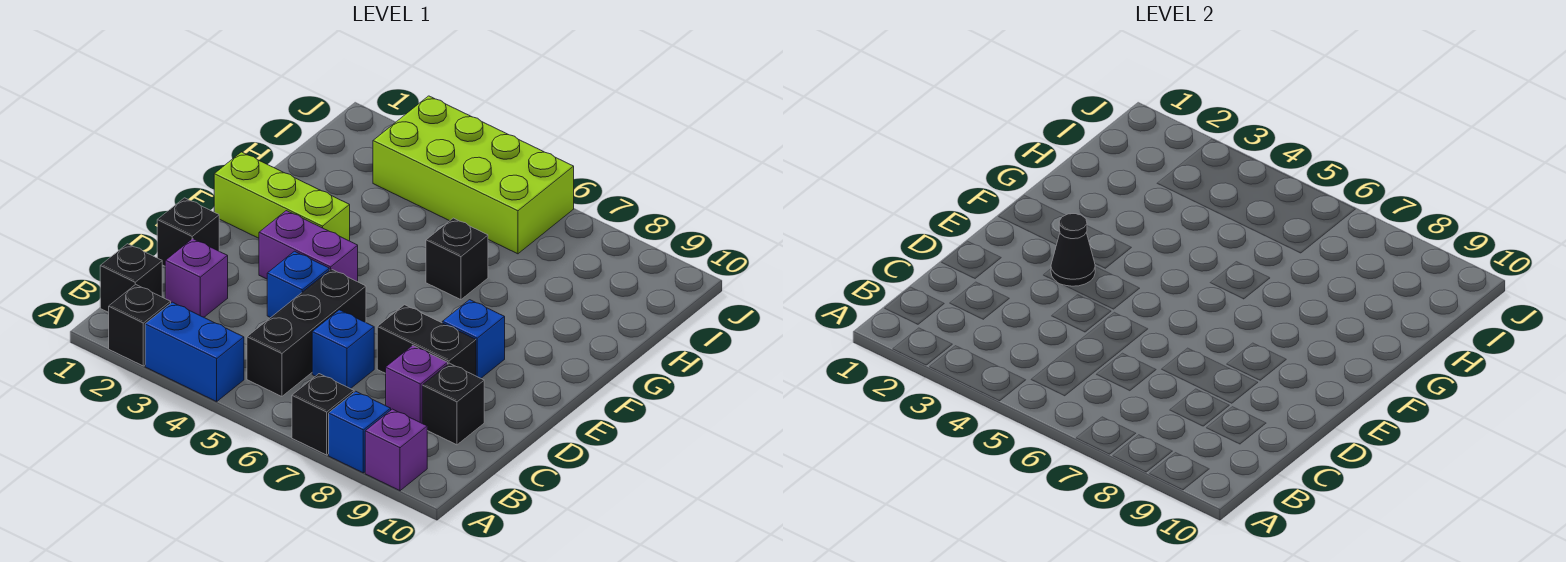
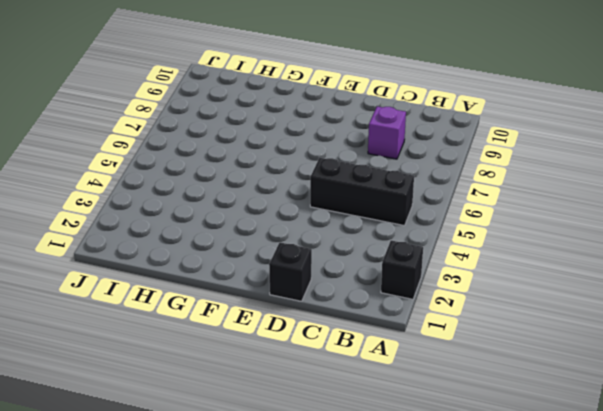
none -> blue brick A3:A4 level 1
none -> black brick A7 level 1
none -> blue brick A8 level 1

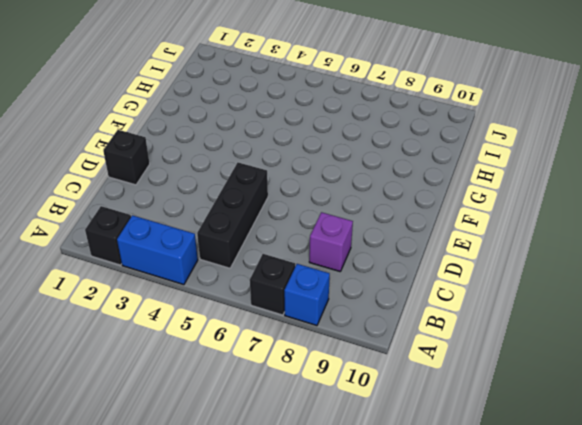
none -> purple brick A9 level 1
none -> black brick B1 level 1
none -> purple brick C2 level 1

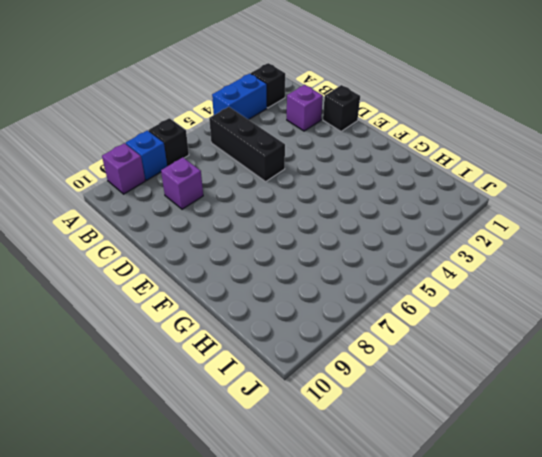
none -> black brick B1 level 1
none -> blue brick C6 level 1
none -> black brick C9 level 1

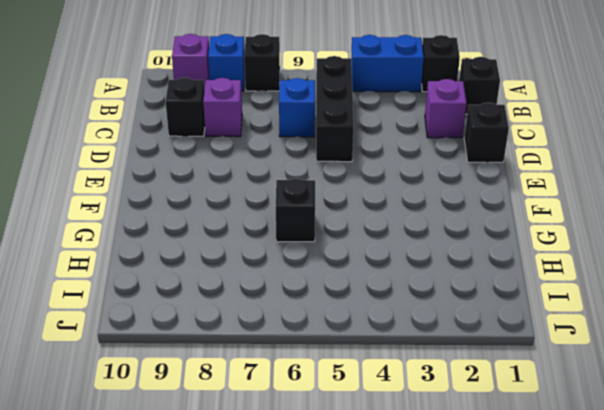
none -> blue brick D4 level 1
none -> black brick D7:D8 level 1
none -> purple brick E3:E4 level 1

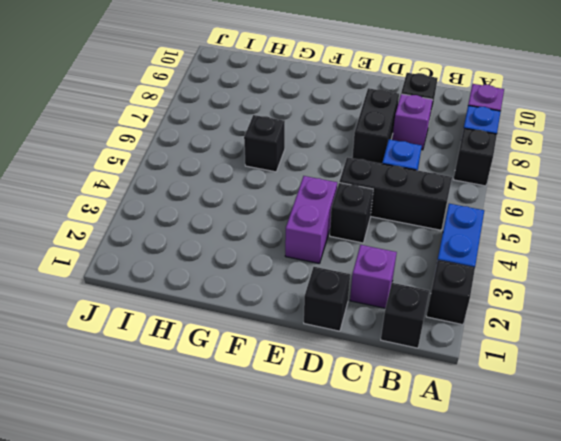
black brick D4 level 1 -> blue brick D4 level 1
none -> blue brick E8 level 1
none -> lime brick F1:F3 level 1
none -> lime brick I3:J6 level 1

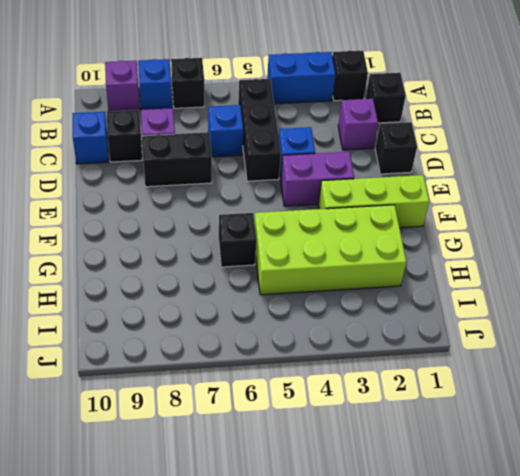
blue brick C10 level 1 -> blue brick E8 level 1
lime brick G2:H5 level 1 -> lime brick I3:J6 level 1
none -> black cone E3 level 2

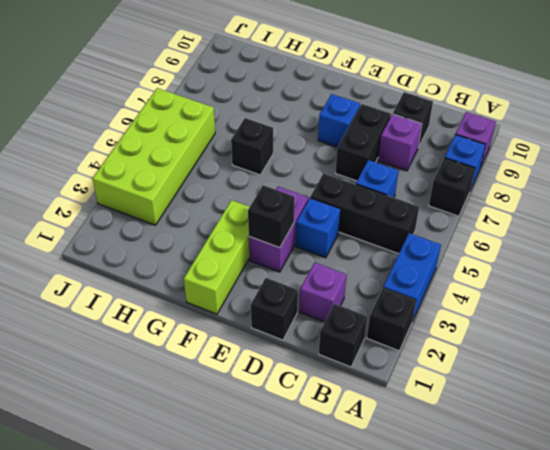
black brick E3 level 2 -> black cone E3 level 2

